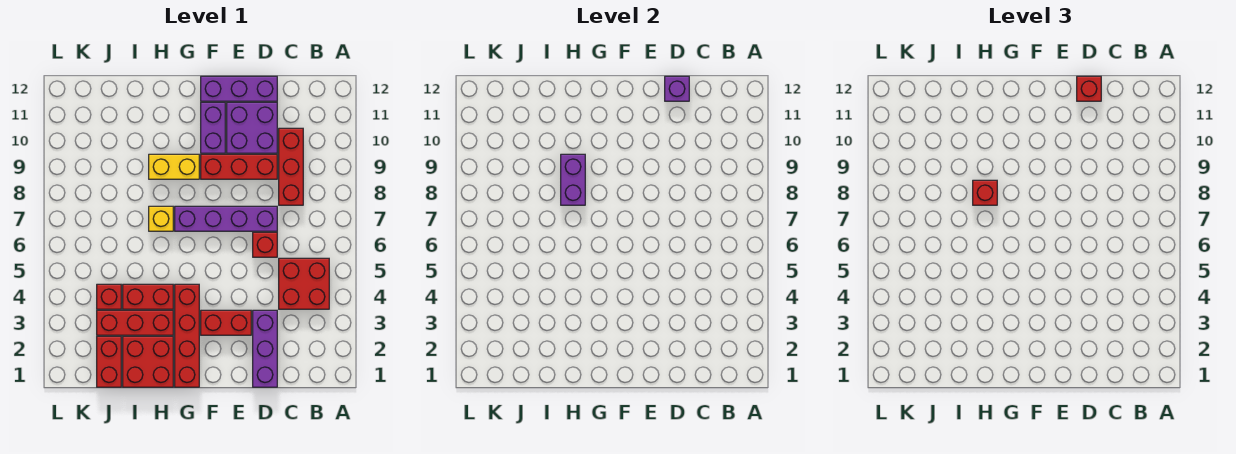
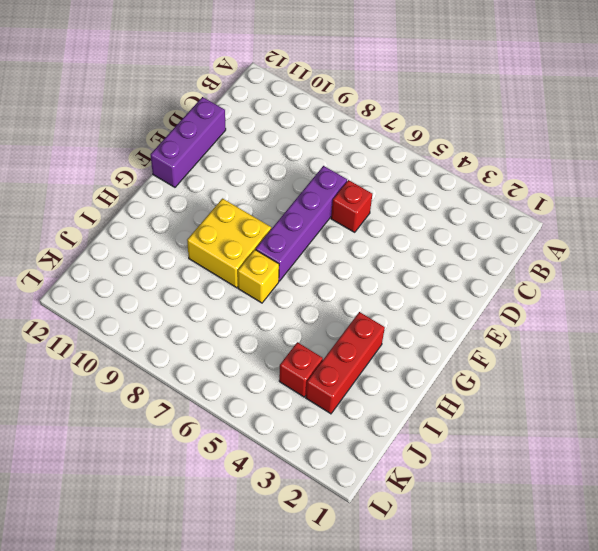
yellow brick G8:H9 level 1 -> yellow brick G9:H9 level 1
none -> red brick B4:C5 level 1
none -> red brick C8:C10 level 1
none -> purple brick D1:D3 level 1

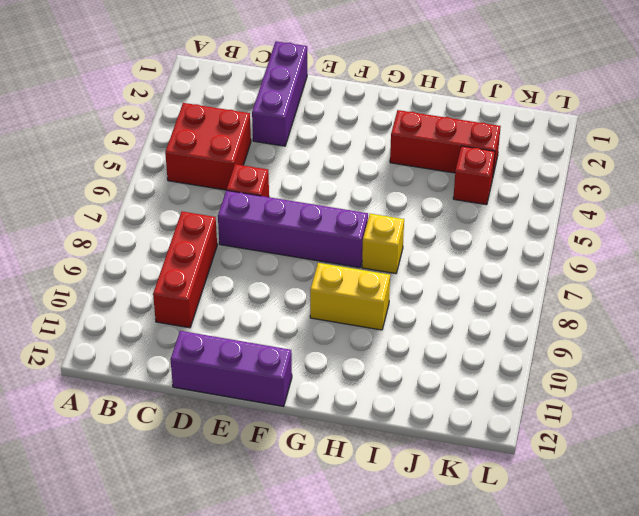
none -> red brick D9:F9 level 1
none -> purple brick D10:E11 level 1
none -> red brick E3:F3 level 1

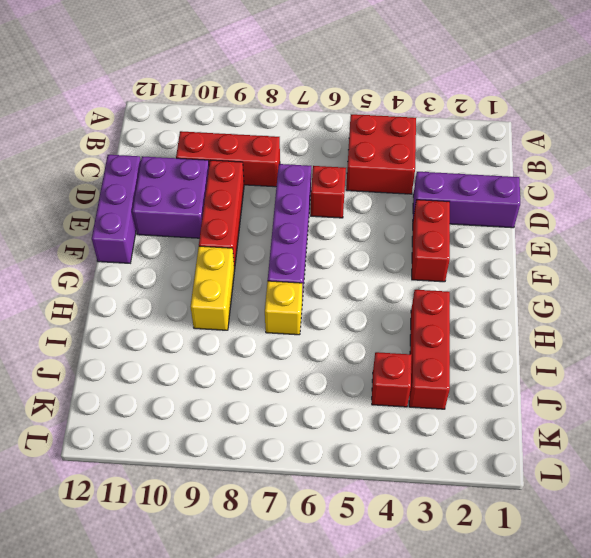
none -> purple brick F10:F11 level 1
none -> red brick G1:G4 level 1
none -> red brick H1:I2 level 1

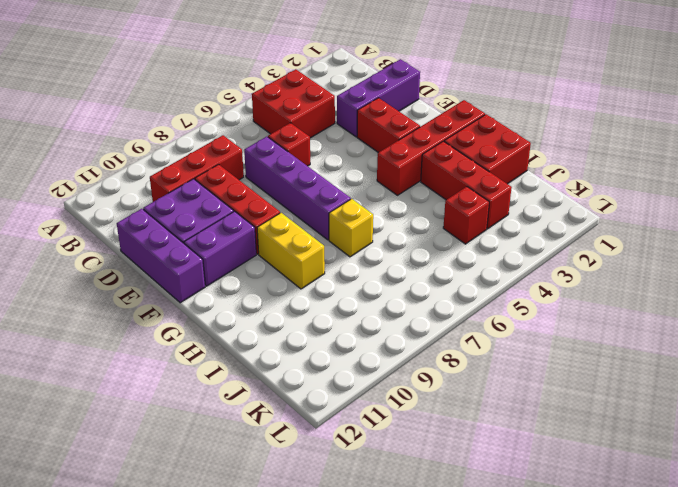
none -> red brick H4:I4 level 1
none -> red brick J1:J2 level 1
none -> purple brick D12 level 2

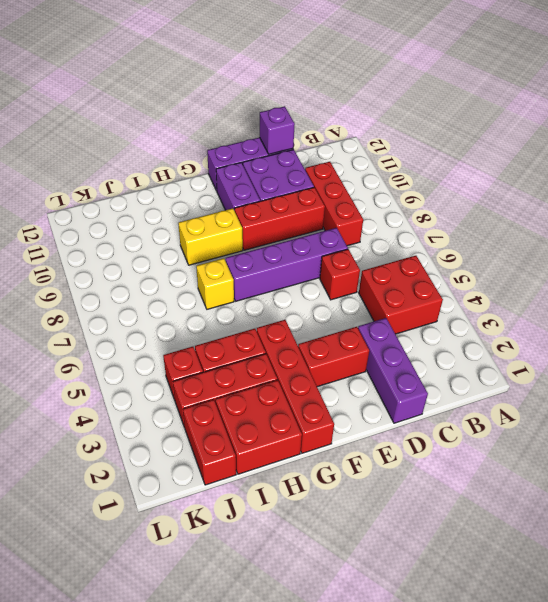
none -> purple brick H8:H9 level 2
none -> red brick D12 level 3
none -> red brick H8 level 3

